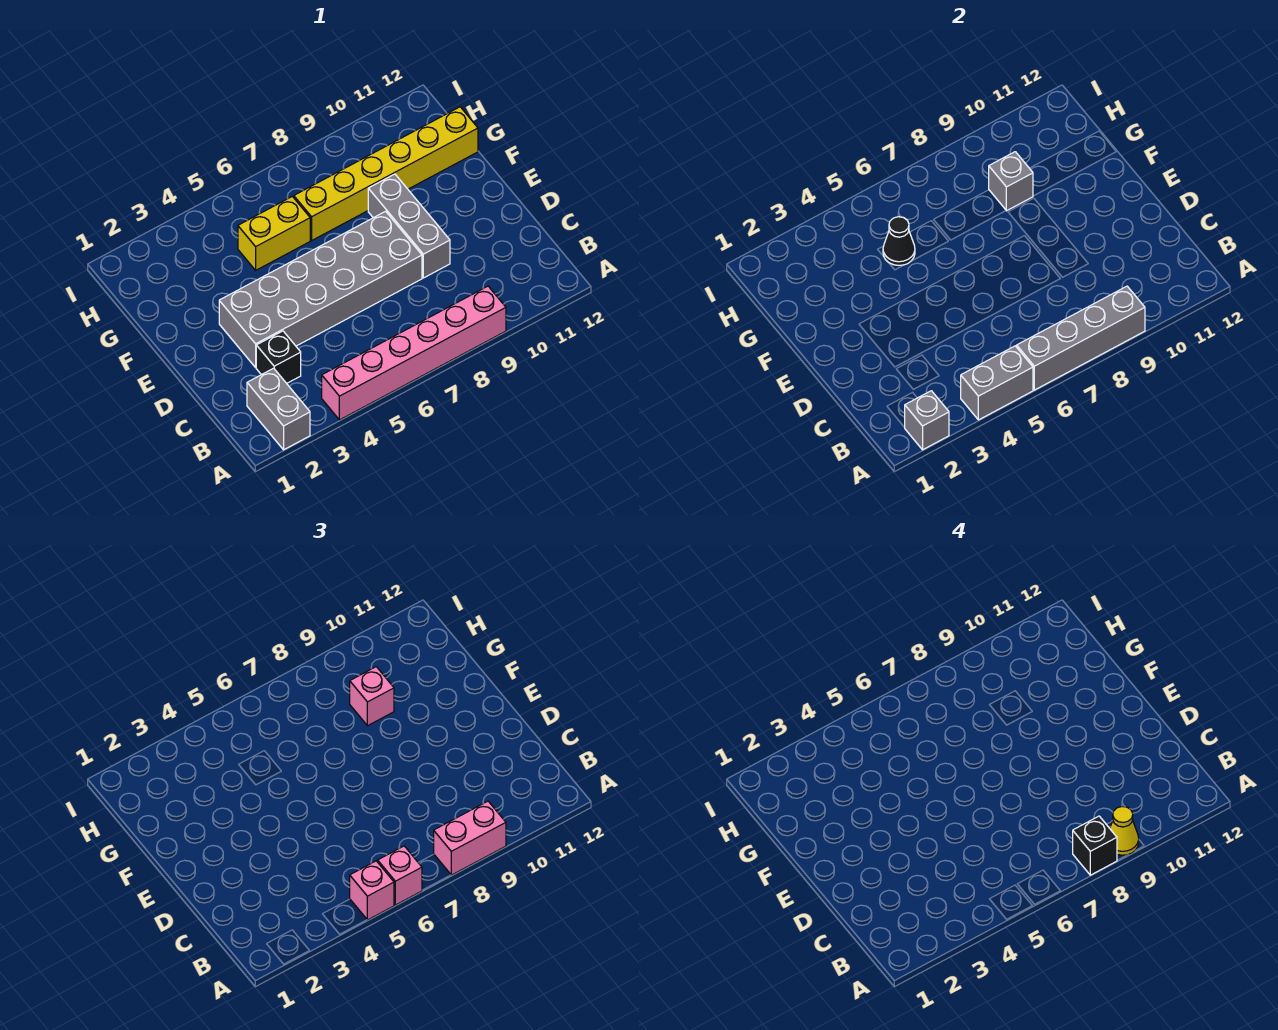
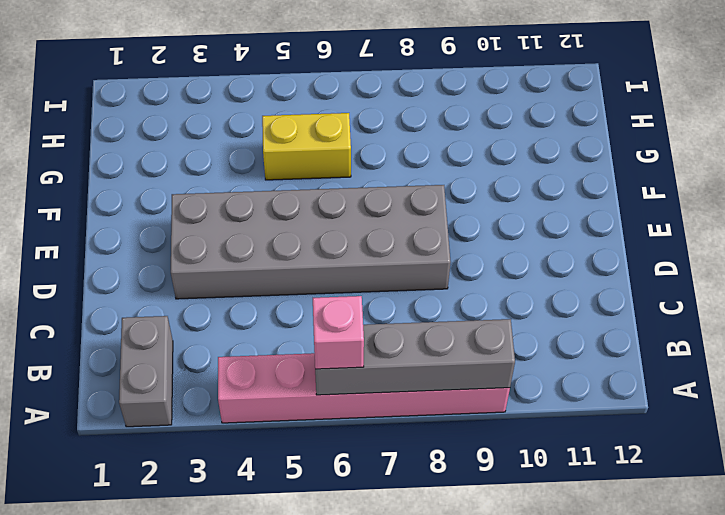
none -> black brick C3 level 1
none -> grey brick D9:F9 level 1
none -> yellow brick G7:G12 level 1

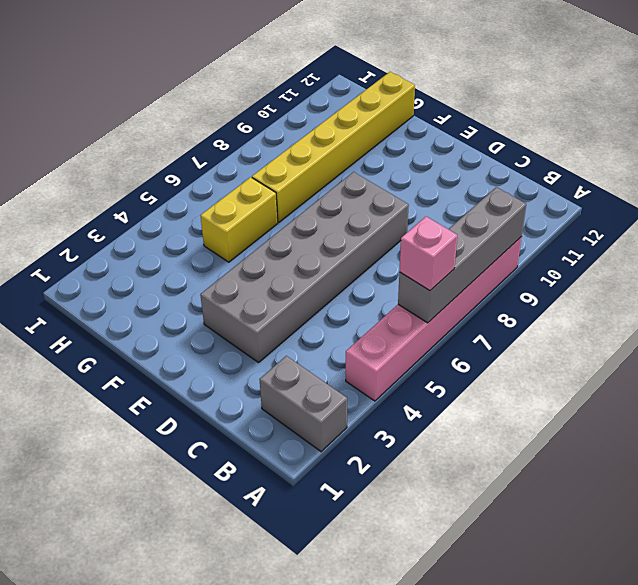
none -> black brick C3 level 1
none -> grey brick D9:F9 level 1
none -> grey brick A2 level 2

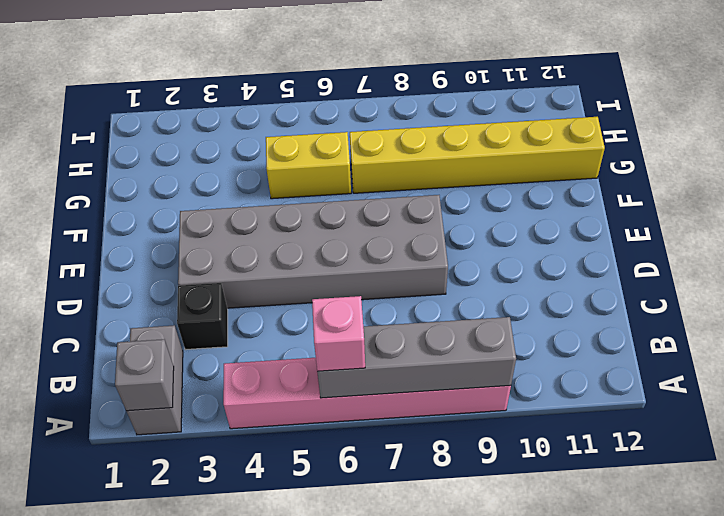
none -> grey brick D9:F9 level 1
none -> grey brick A4:A5 level 2
none -> black cone G5 level 2

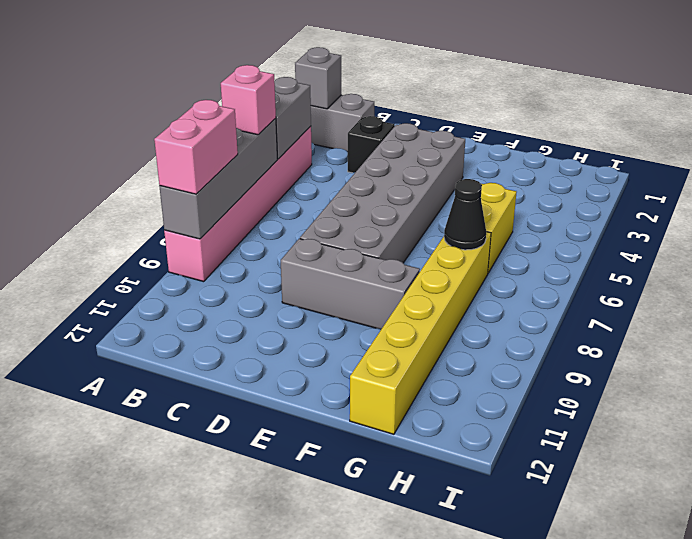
black cone G7 level 2 -> black cone G5 level 2
none -> grey brick G9 level 2
none -> pink brick A5 level 3
none -> pink brick G9 level 3

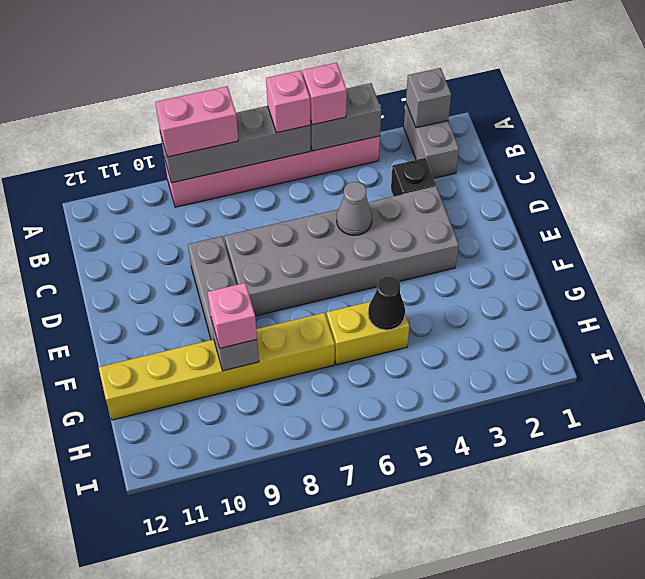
grey cone D5 level 2 -> none
none -> black brick A8 level 4
none -> yellow cone A9 level 4

